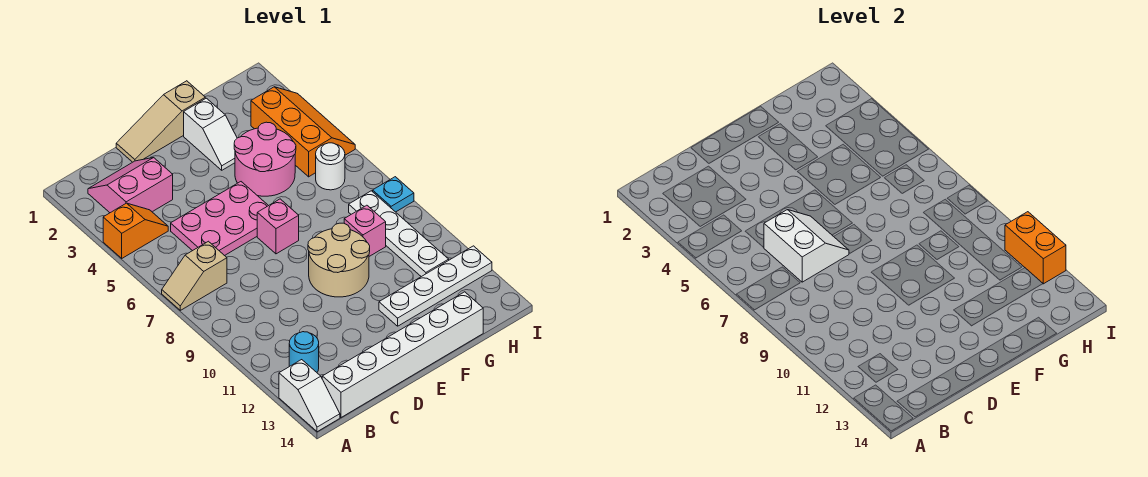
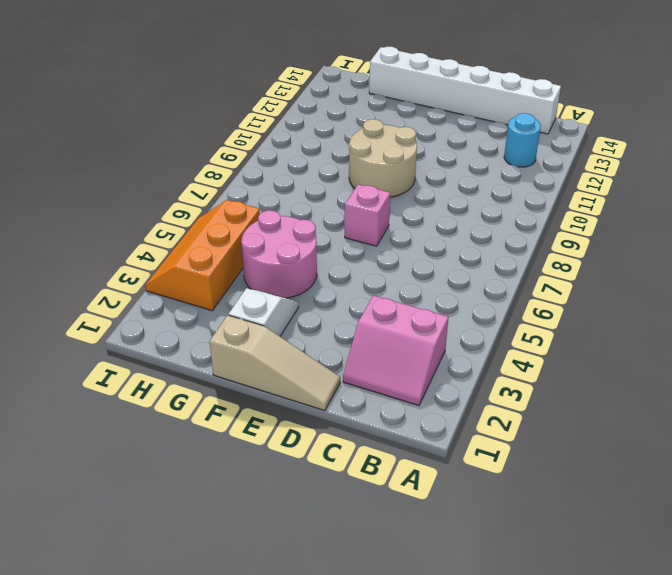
none -> orange slope A4:B4 level 1 top A
none -> tan slope A7:B7 level 1 top B
none -> white slope A13:A14 level 1 top 13

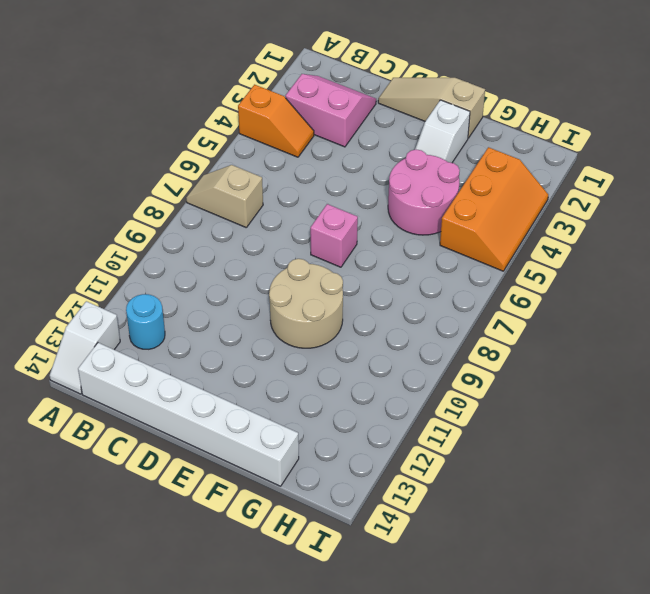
none -> pink plate C5:E6 level 1
none -> white plate F12:I12 level 1
none -> pink brick G9 level 1

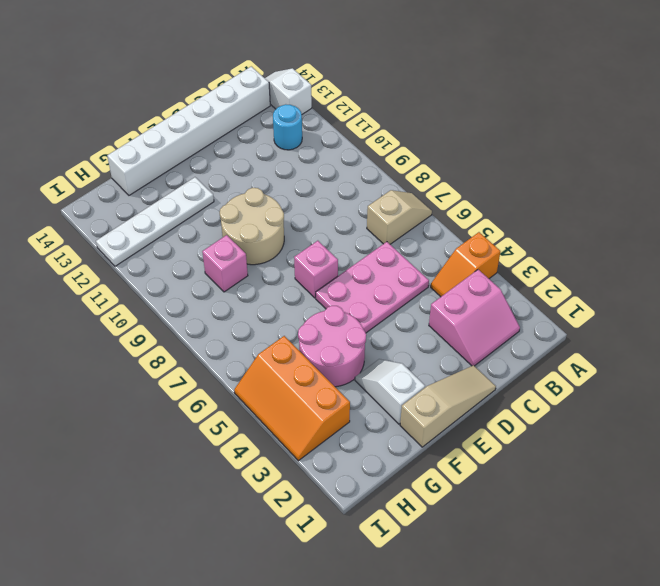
none -> white round brick H6 level 1
none -> white plate H8:H11 level 1
none -> cyan plate I8 level 1

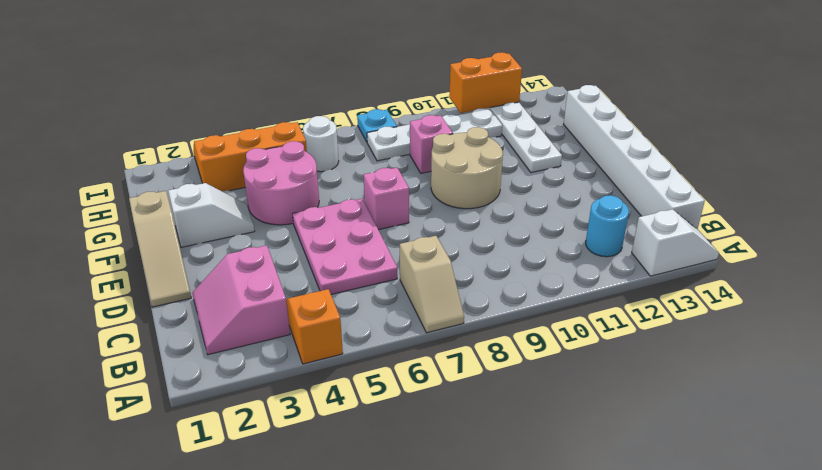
none -> white slope C6:D7 level 2 top C

